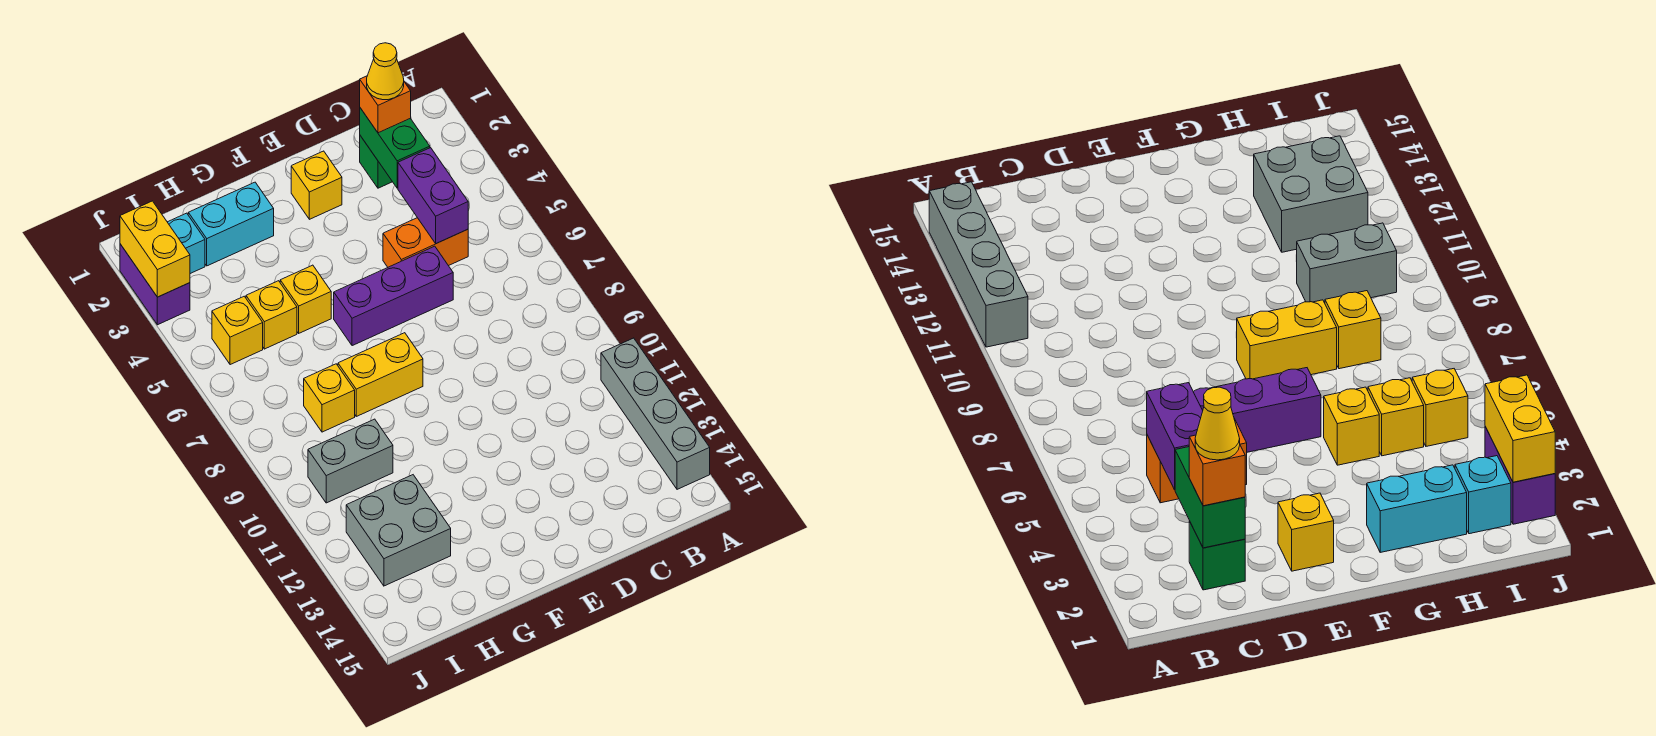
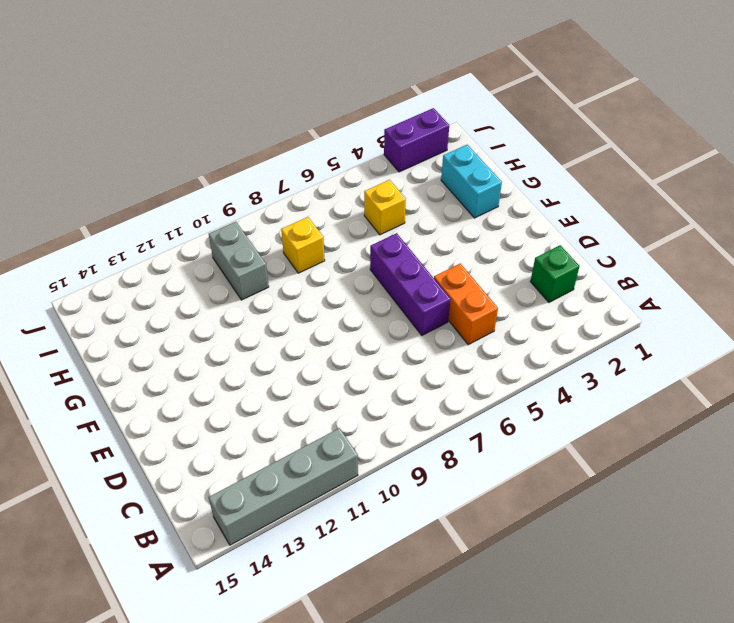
none -> yellow brick E2 level 1
none -> yellow brick F8:G8 level 1
none -> yellow brick G5 level 1

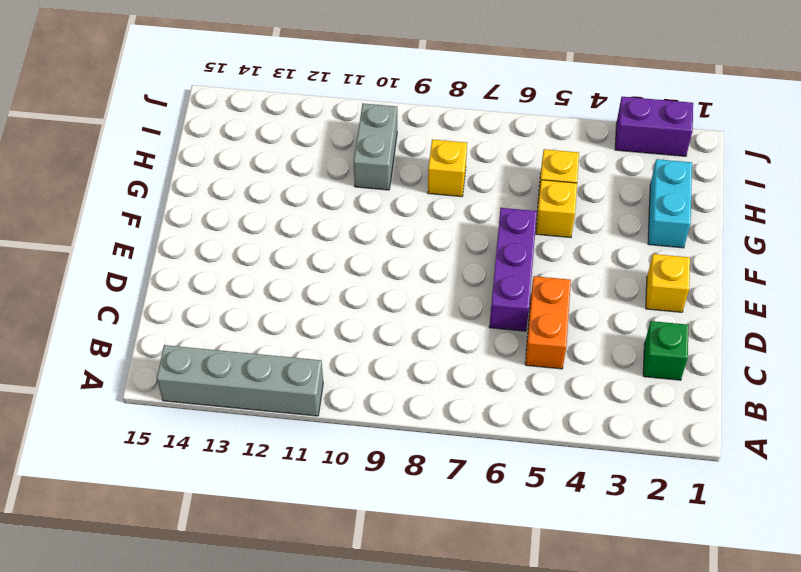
none -> yellow brick F8:G8 level 1
none -> grey brick H12:I13 level 1
none -> cyan brick I2 level 1

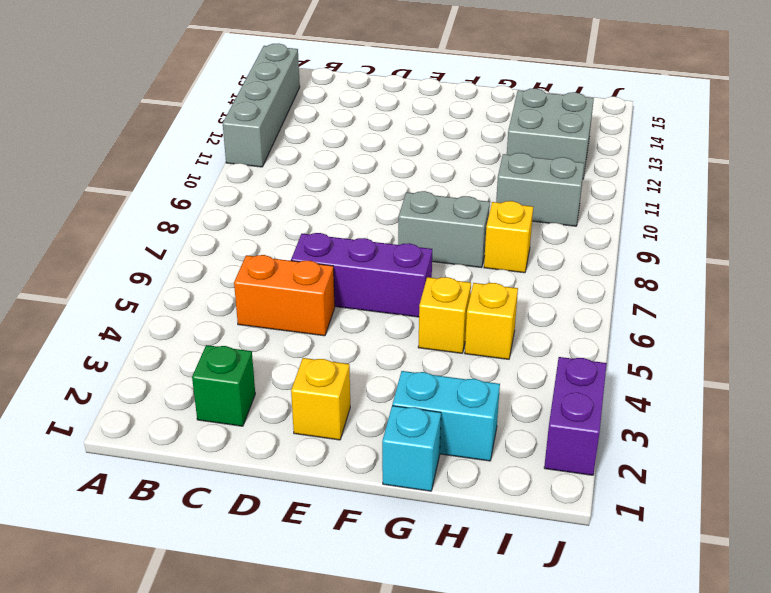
grey brick F8:G8 level 1 -> yellow brick F8:G8 level 1
cyan brick G1 level 1 -> cyan brick I2 level 1
none -> yellow brick I5 level 1
none -> green brick C2:C3 level 2
none -> purple brick C4:C5 level 2

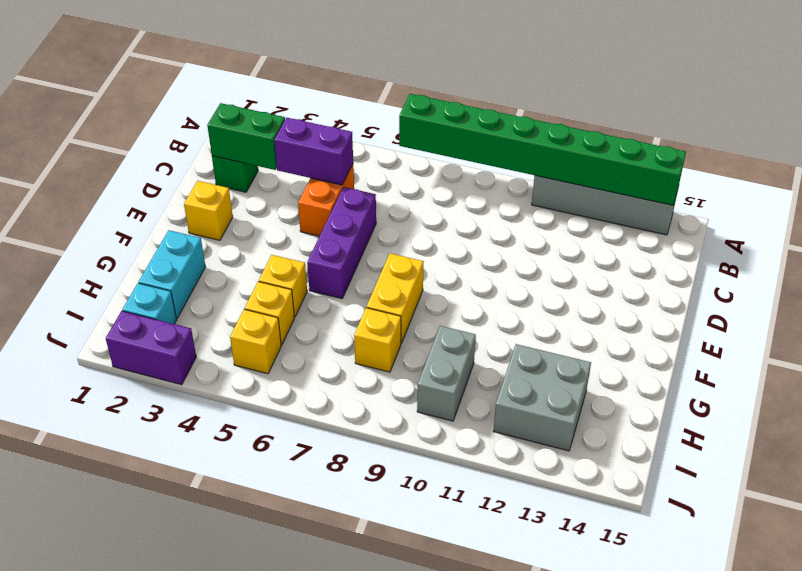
green brick A7:A14 level 2 -> none
none -> yellow brick J2:J3 level 2
none -> orange brick C2 level 3
none -> yellow cone C2 level 4

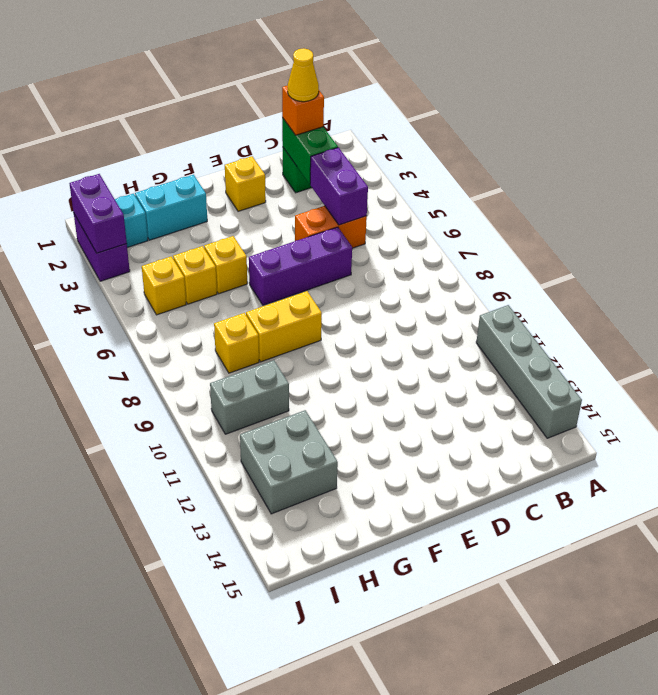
purple brick J2:J3 level 2 -> yellow brick J2:J3 level 2

